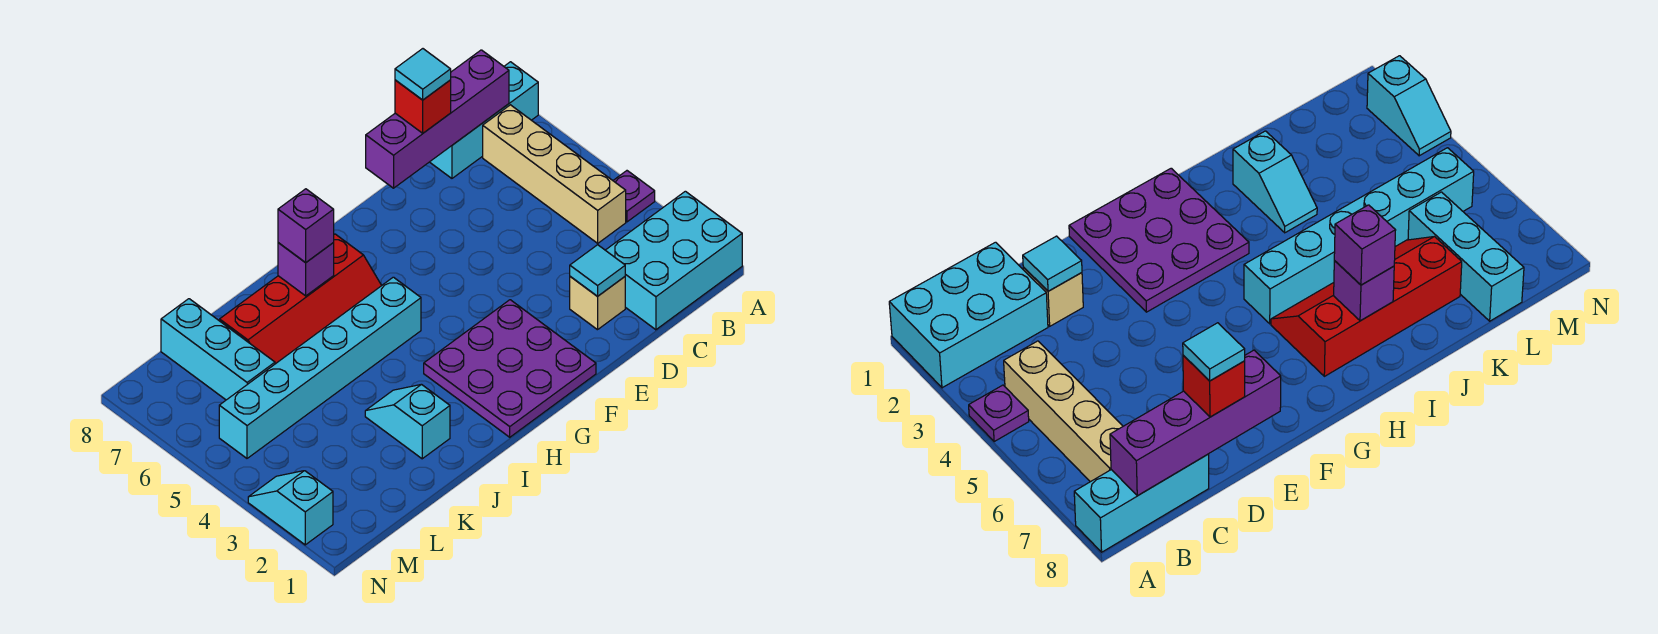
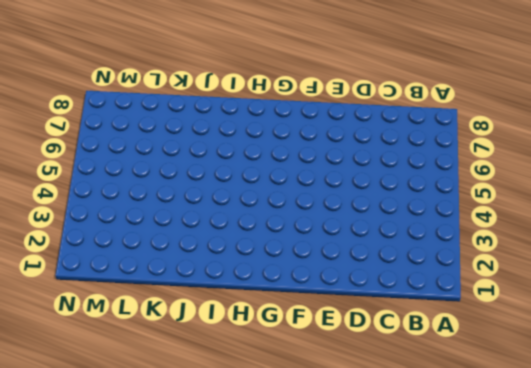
none -> cyan brick A1:C2 level 1
none -> purple plate A4 level 1
none -> cyan brick A8:C8 level 1

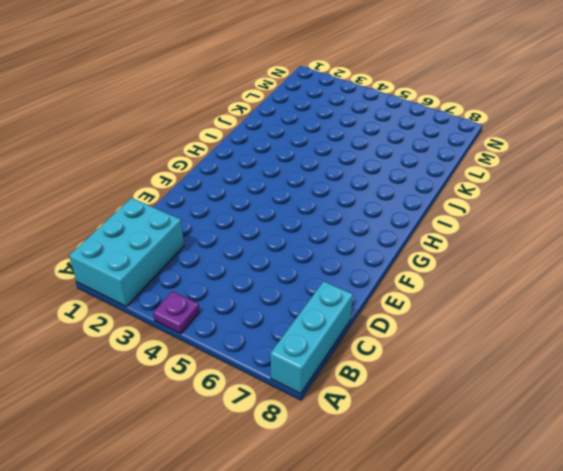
none -> tan brick B4:B7 level 1
none -> tan brick D2 level 1
none -> purple plate F1:H3 level 1

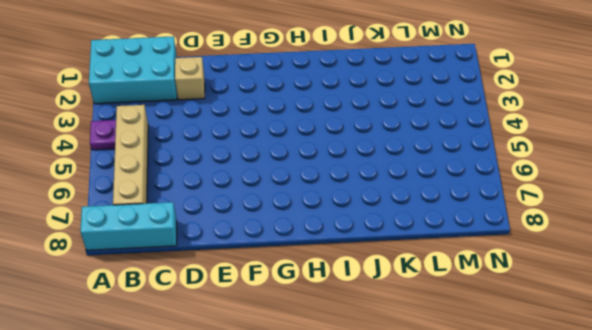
none -> purple plate F1:H3 level 1
none -> cyan brick H5:M5 level 1
none -> red slope H6:K7 level 1 top 7

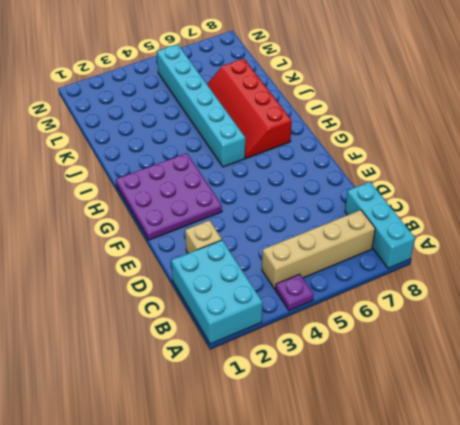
none -> cyan slope J2:J3 level 1 top 2
none -> cyan brick L6:L8 level 1
none -> cyan slope N2:N3 level 1 top 2

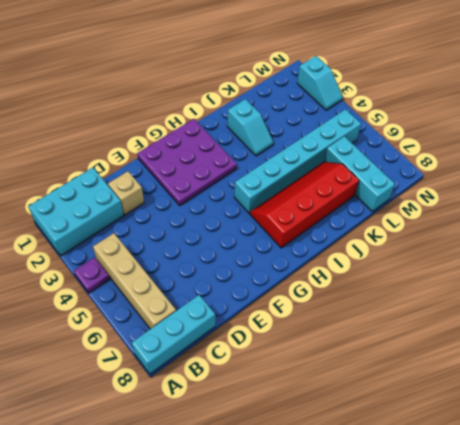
none -> purple brick B8:E8 level 2
none -> cyan tile D2 level 2
none -> purple brick I7 level 2

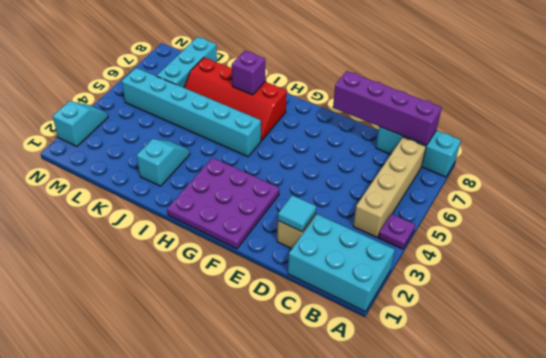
none -> red brick D8 level 3
none -> purple brick I7 level 3
none -> cyan tile D8 level 4

